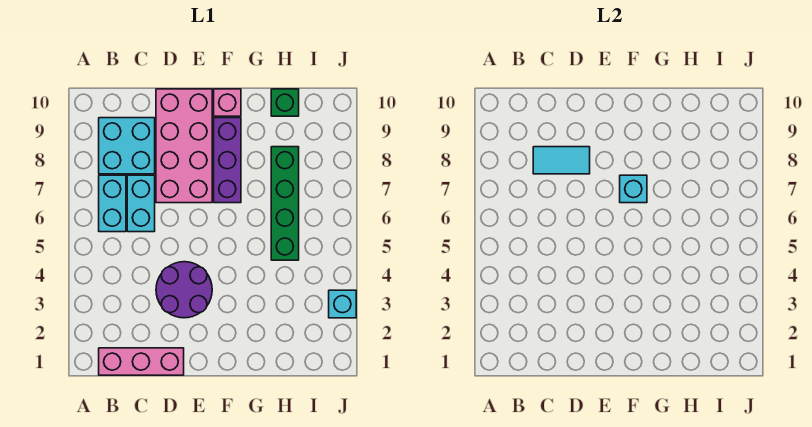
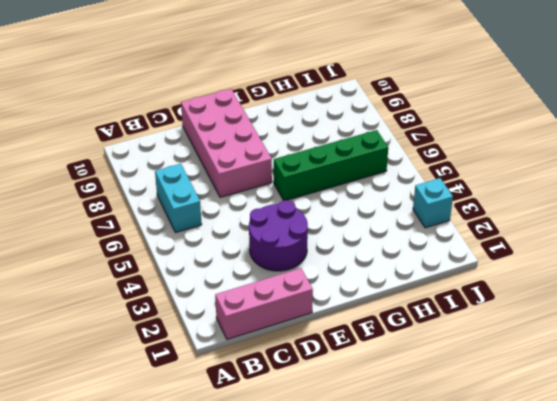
green brick F6:I6 level 1 -> green brick H5:H8 level 1
none -> cyan brick B8:C9 level 1
none -> cyan brick C6:C7 level 1
none -> purple brick F7:F9 level 1

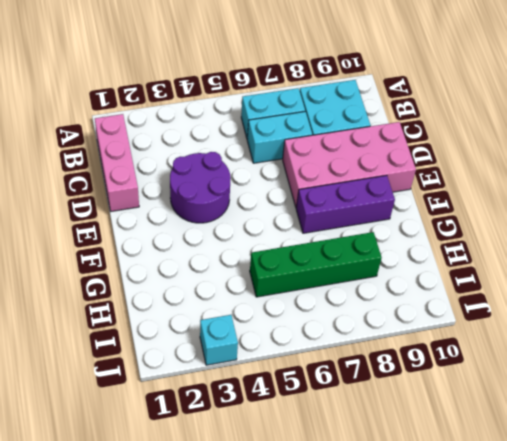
none -> pink brick F10 level 1
none -> green brick H10 level 1
none -> cyan tile C8:D8 level 2

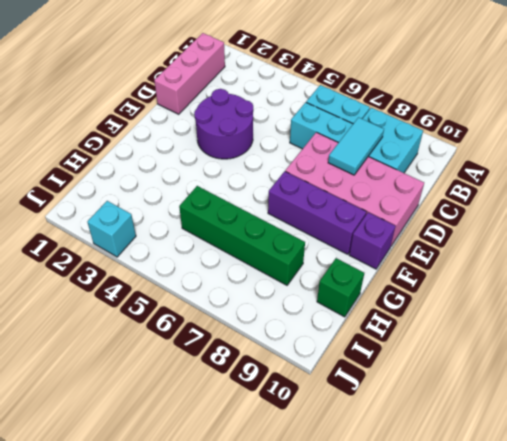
purple brick F10 level 1 -> pink brick F10 level 1
none -> cyan brick F7 level 2

